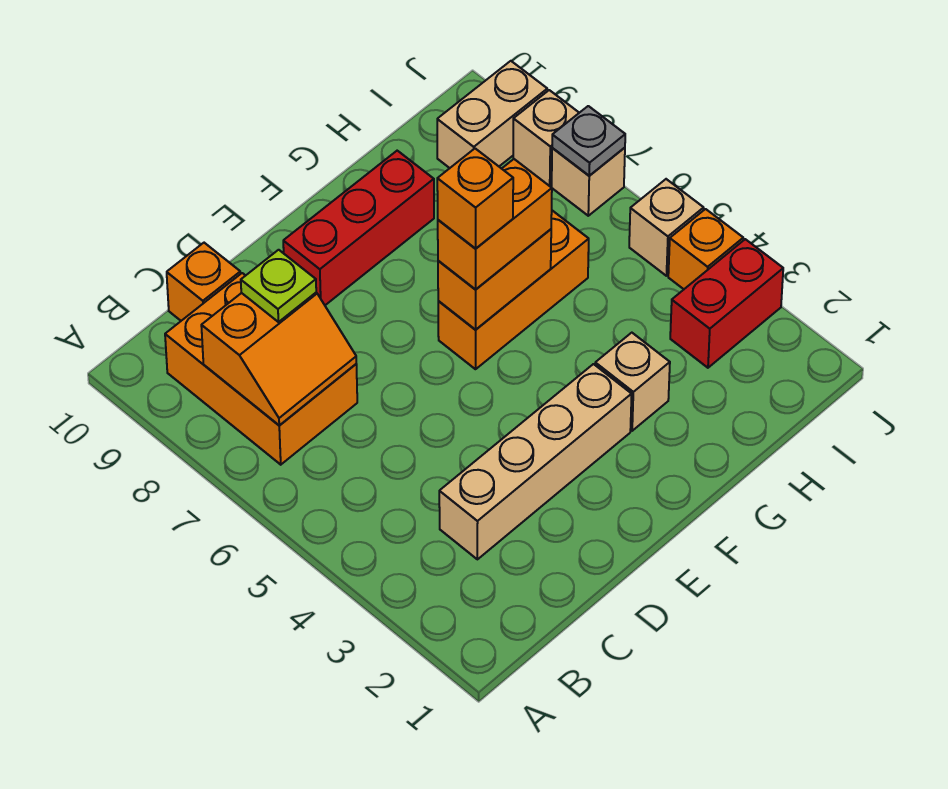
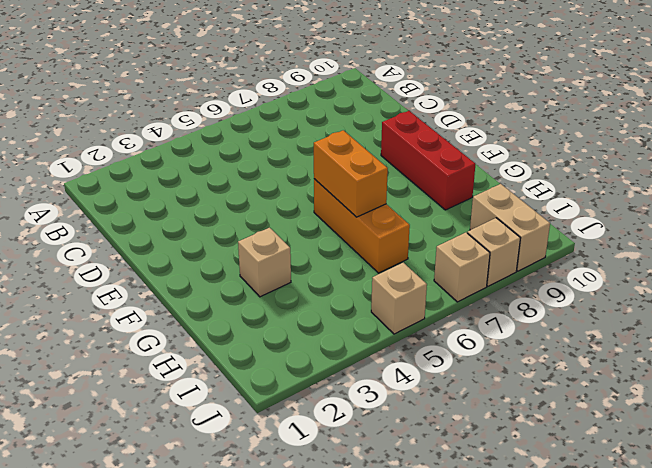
none -> orange brick B7:C9 level 1
none -> tan brick C3:F3 level 1
none -> orange brick C10 level 1

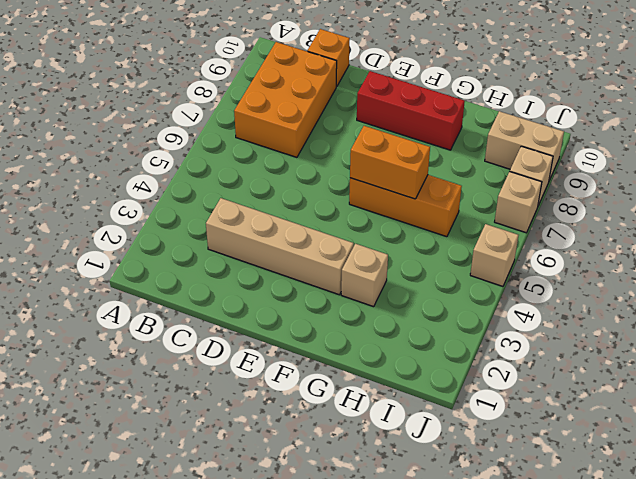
none -> red brick I3:J3 level 1
none -> orange brick J4 level 1
none -> orange slope B7:C8 level 2 top 8

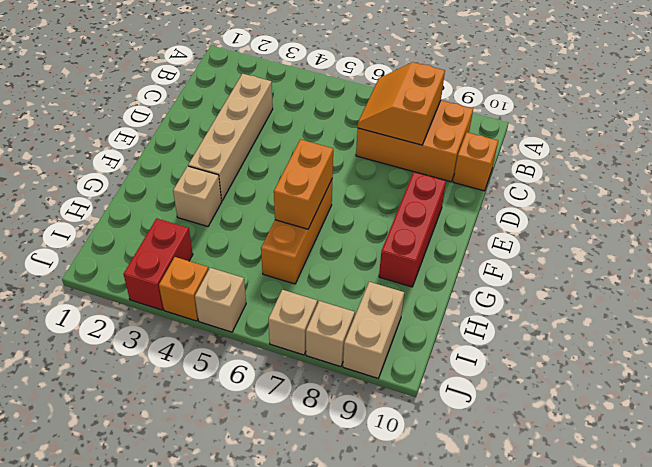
none -> grey plate J7 level 2
none -> lime plate C8 level 3
none -> orange brick F6:G6 level 3

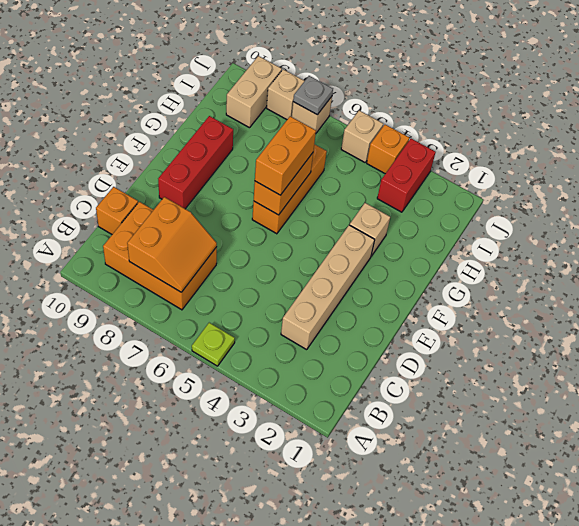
lime plate A5 level 1 -> lime plate C8 level 3
none -> orange brick F6 level 4

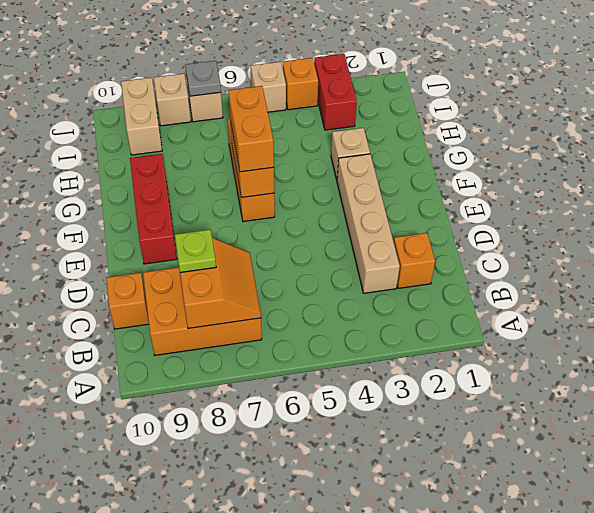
orange brick C2 level 1 -> orange brick F6 level 4

